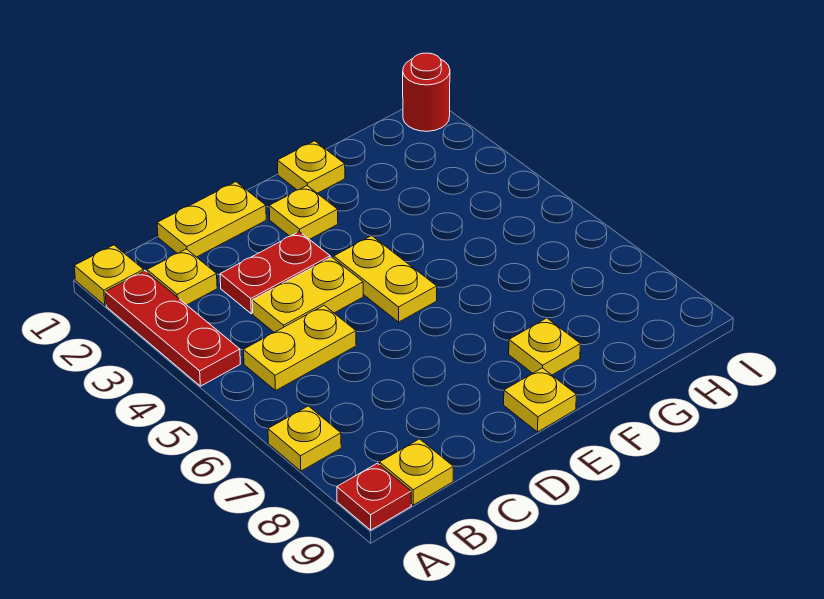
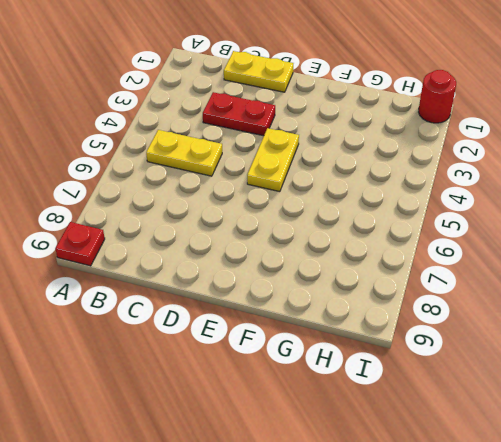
none -> yellow plate A1 level 1
none -> red plate A2:A4 level 1
none -> yellow plate A7 level 1

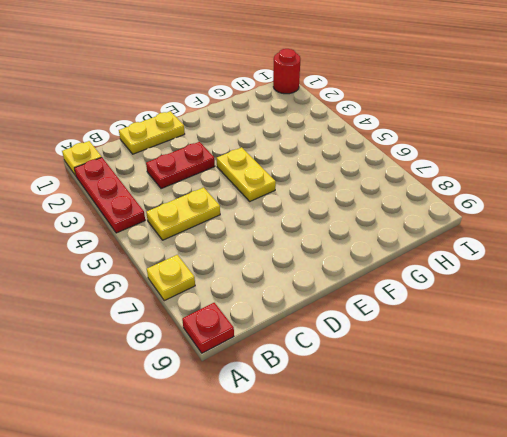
none -> yellow plate B2 level 1
none -> yellow plate B9 level 1
none -> yellow plate C4:D4 level 1

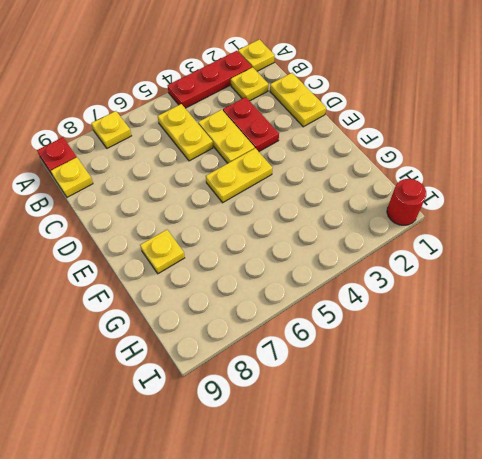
none -> yellow plate E2 level 1
none -> yellow plate E9 level 1
none -> yellow plate F1 level 1

